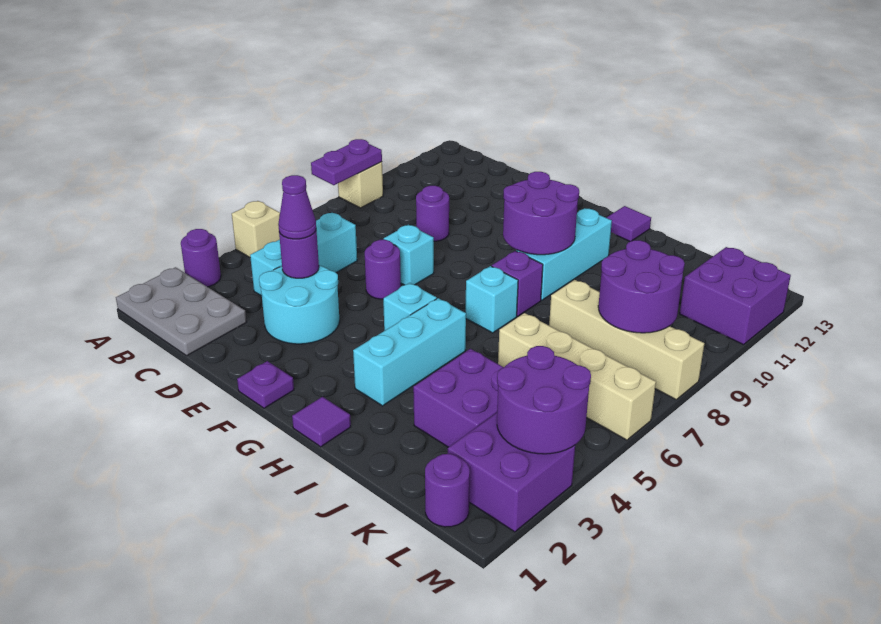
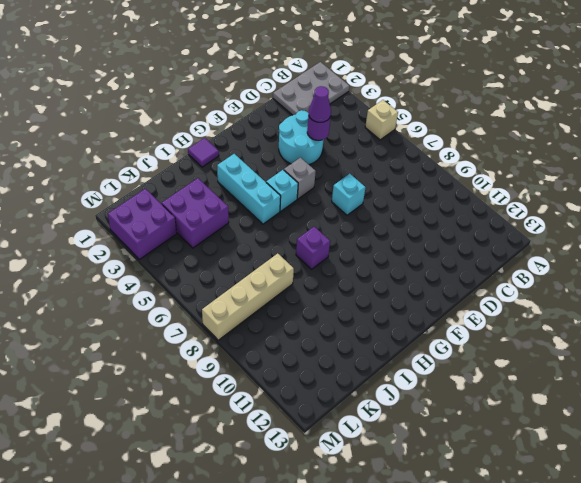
grey brick F5 level 1 -> none
none -> purple round brick A3 level 1
none -> tan brick A9 level 1
none -> cyan brick C4:C6 level 1

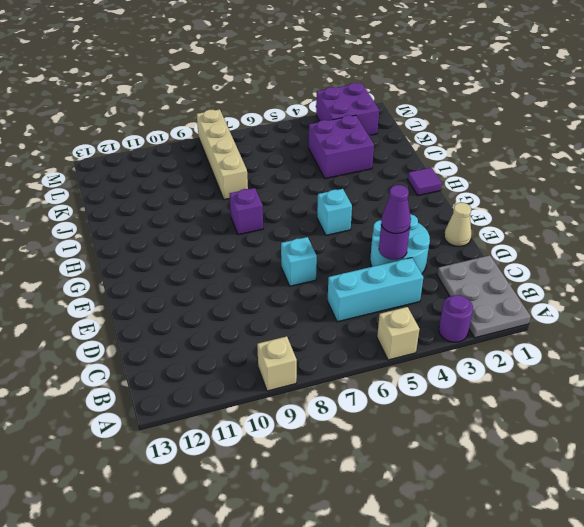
tan cone E1 level 1 -> none
none -> purple round brick D9 level 1
none -> purple round brick E6 level 1
none -> purple plate F1 level 1

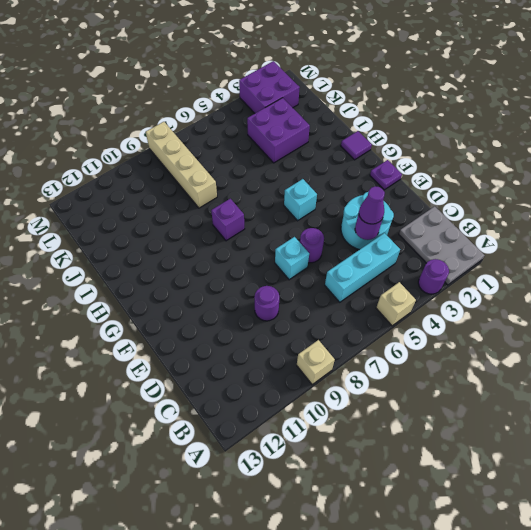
none -> cyan brick H3:H5 level 1
none -> cyan brick H7 level 1
none -> cyan brick H9:H11 level 1

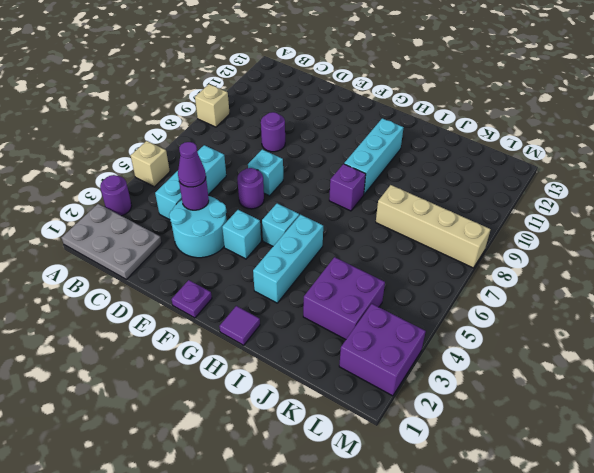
cyan brick F4 level 1 -> cyan brick H7 level 1
none -> purple tile H13 level 1
none -> tan brick J6:M6 level 1
none -> purple round brick L1 level 1

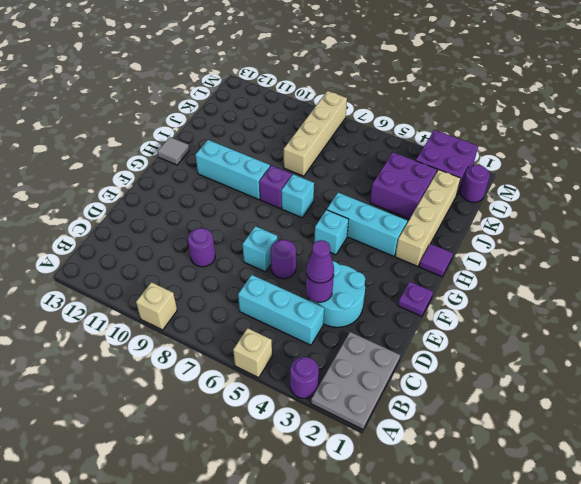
tan brick H2:K2 level 1 -> tan brick J6:M6 level 1
grey tile H13 level 1 -> purple tile H13 level 1
none -> purple brick L11:M12 level 1
none -> purple plate A8:A9 level 2
none -> purple round brick G9:H10 level 2

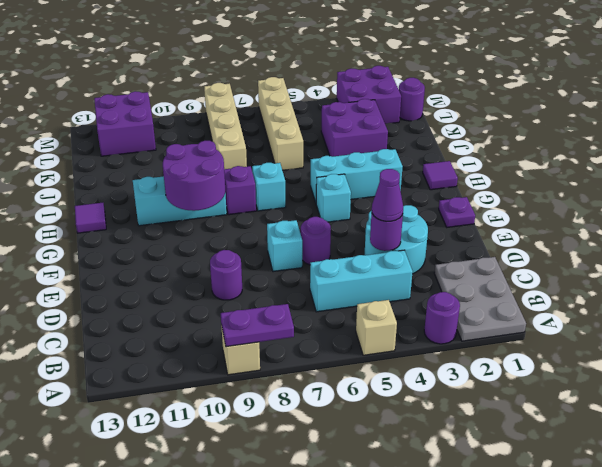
none -> purple round brick K8:L9 level 2
none -> purple round brick L3:M4 level 2

